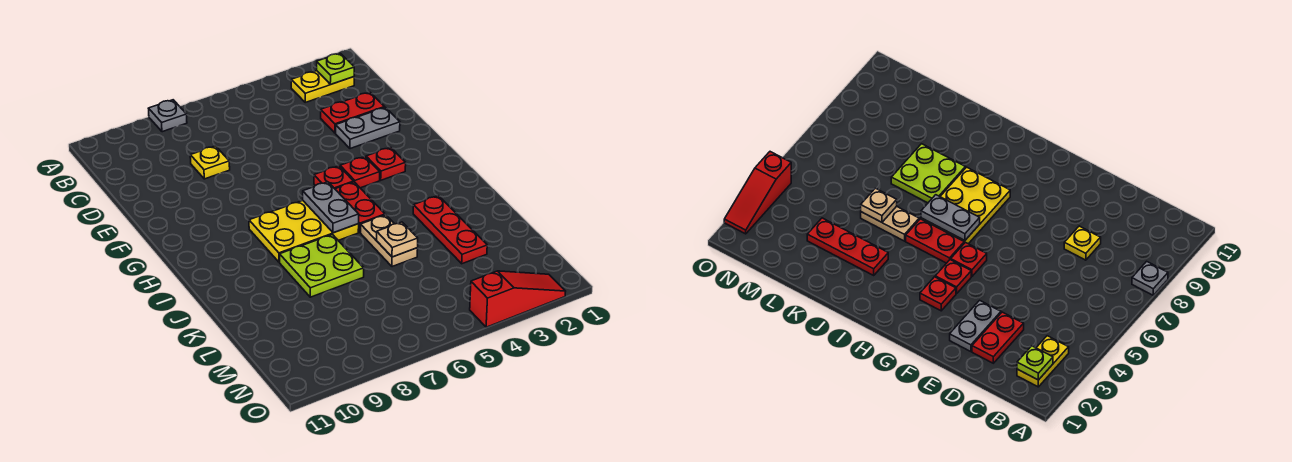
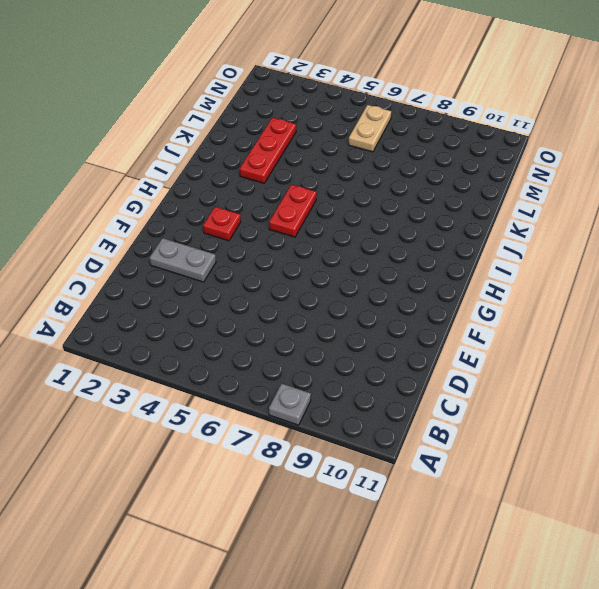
tan plate M6:N6 level 1 -> tan plate J5:K5 level 1
none -> yellow plate B2:B3 level 1
none -> red plate D2:D3 level 1
none -> yellow plate D8 level 1

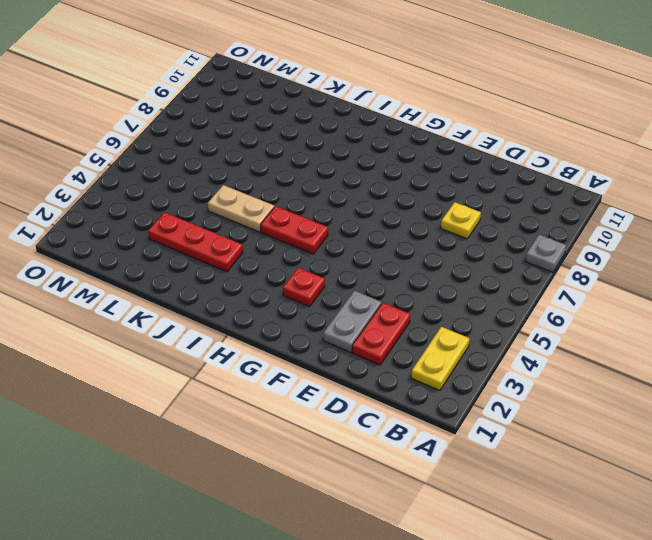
none -> red plate G4 level 1
none -> red plate G5 level 1
none -> yellow plate H6:I8 level 1

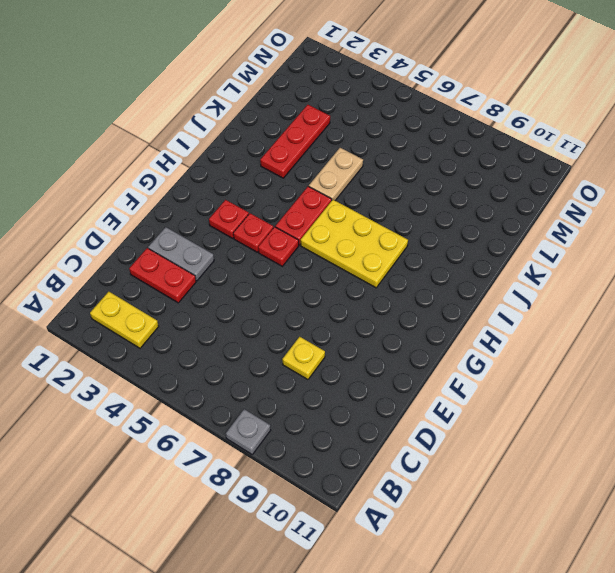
none -> lime plate J7:K8 level 1
none -> red slope O2:O4 level 1 top 4
none -> lime plate B2 level 2

